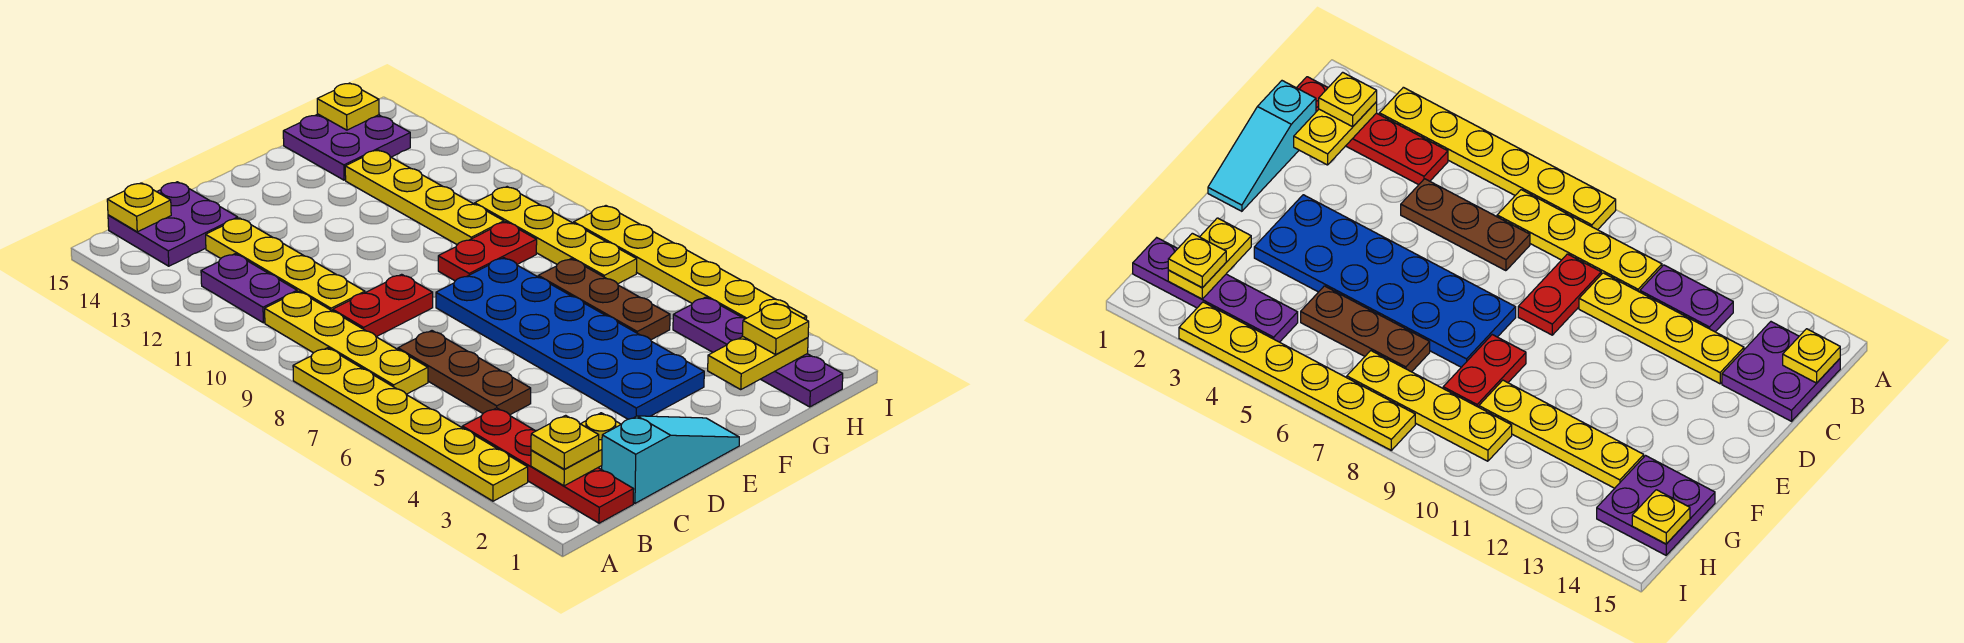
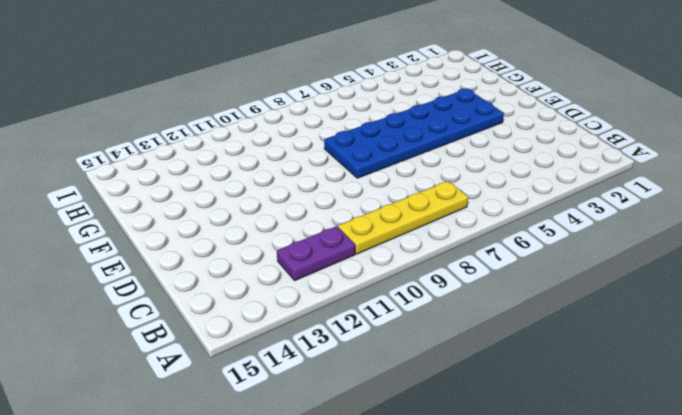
none -> yellow plate A3:A8 level 1
none -> red plate B1:B4 level 1
none -> purple plate B14:C15 level 1

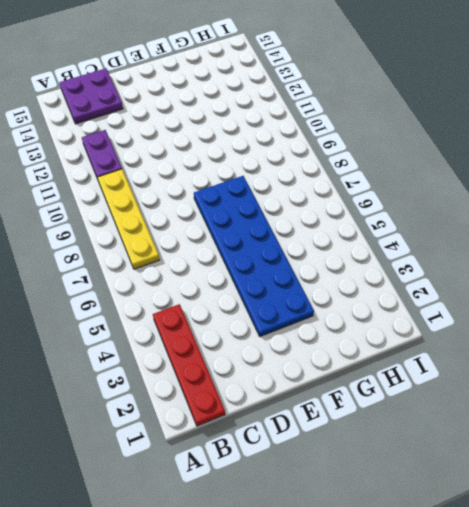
none -> yellow plate A3:A8 level 1
none -> cyan slope C1:E1 level 1 top C
none -> brown plate C5:C7 level 1

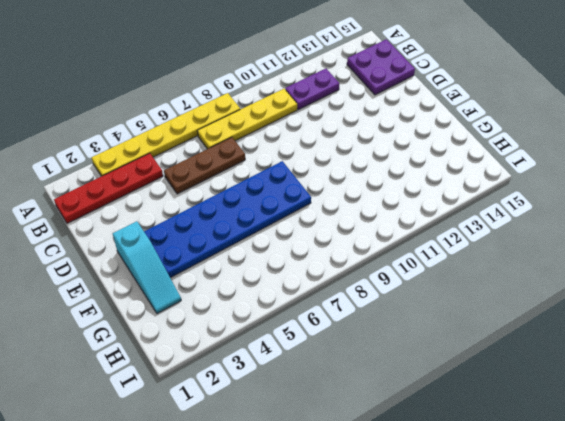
cyan slope E2:G2 level 1 top E -> cyan slope C1:E1 level 1 top C
none -> red plate C9:D9 level 1
none -> yellow plate C10:C13 level 1
none -> red plate F9:G9 level 1

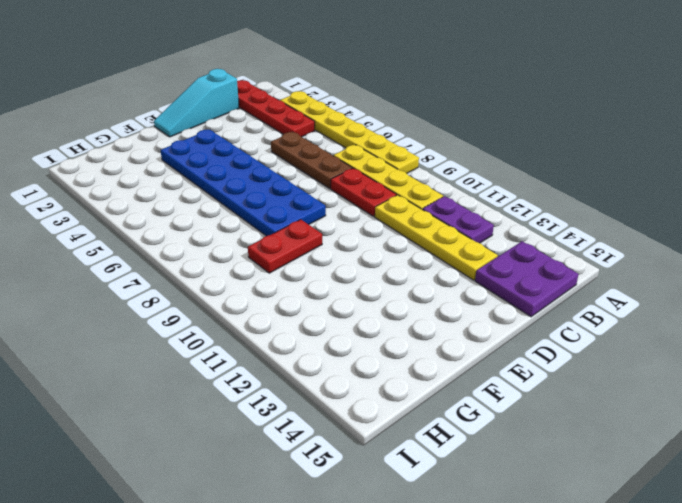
red plate C8:C9 level 1 -> red plate C9:D9 level 1
none -> brown plate G5:G7 level 1
none -> yellow plate G10:G13 level 1
none -> purple plate G14:H15 level 1

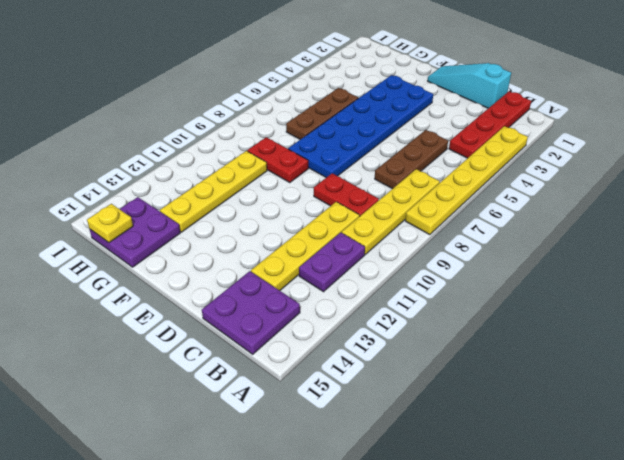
none -> purple plate H1:H4 level 1
none -> yellow plate H7:H10 level 1
none -> yellow plate I3:I8 level 1

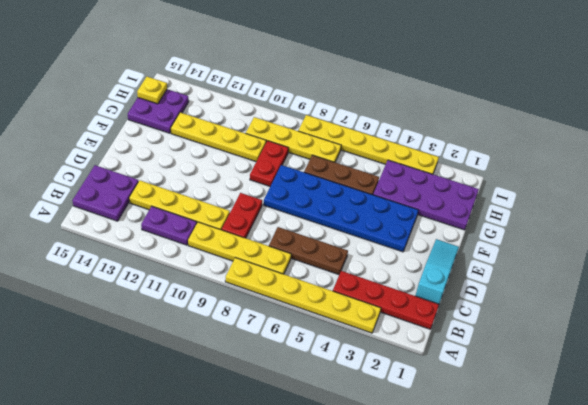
purple plate G1:H4 level 1 -> purple plate H1:H4 level 1
none -> yellow plate B2:C2 level 2
none -> yellow plate B15 level 2
none -> yellow plate G2:H2 level 2

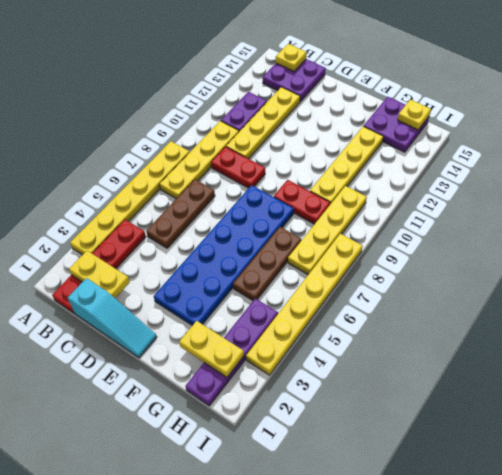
none -> yellow plate B2 level 3
none -> yellow plate H2 level 3

